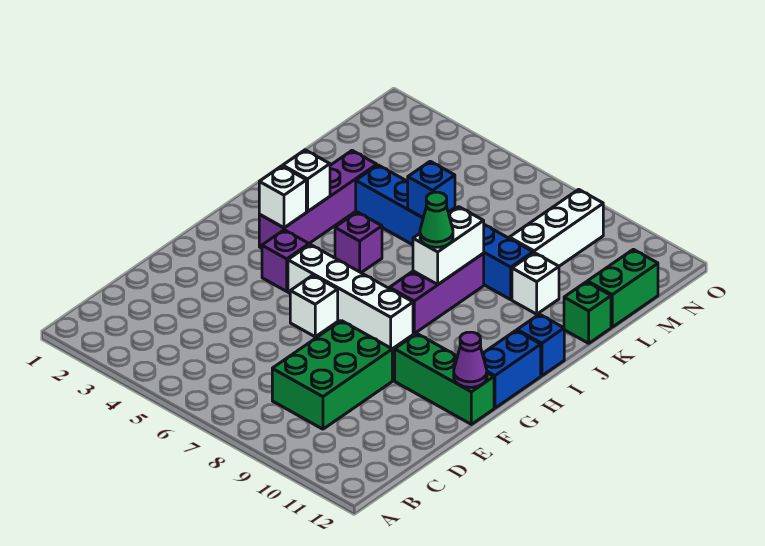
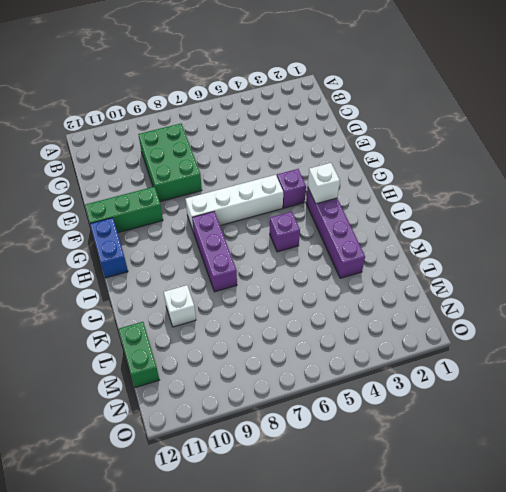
none -> white brick F6 level 1
none -> blue brick I12 level 1
none -> blue brick K4:K9 level 1

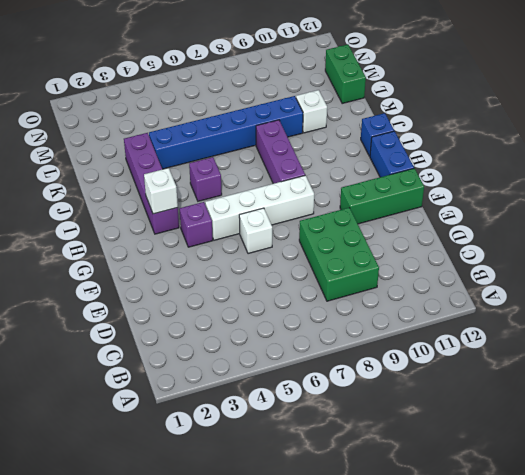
none -> green brick K12 level 1
none -> white brick L9:N9 level 1
none -> purple cone F12 level 2

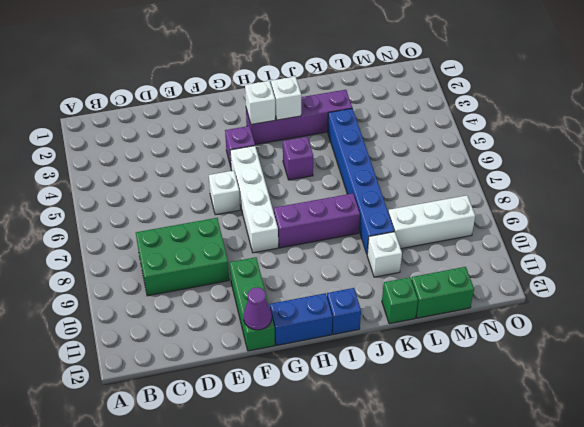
none -> white brick I8:J8 level 2
none -> blue brick K6 level 2
none -> green cone I8 level 3

